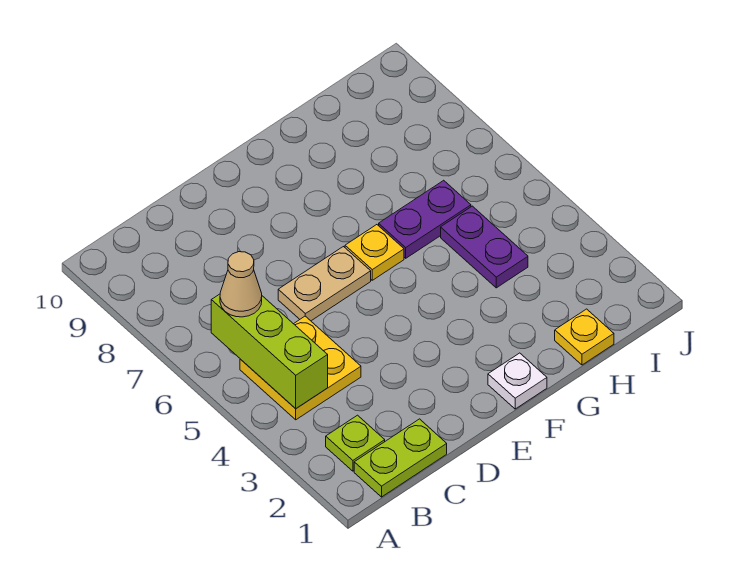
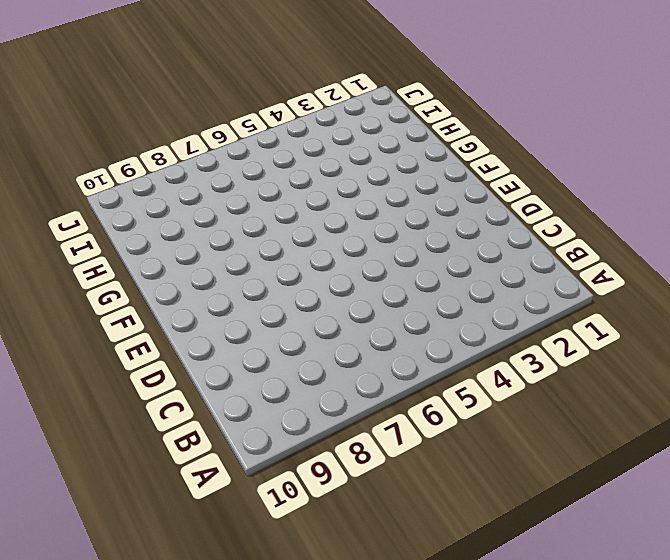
none -> lime plate B1:C1 level 1
none -> lime plate B2 level 1

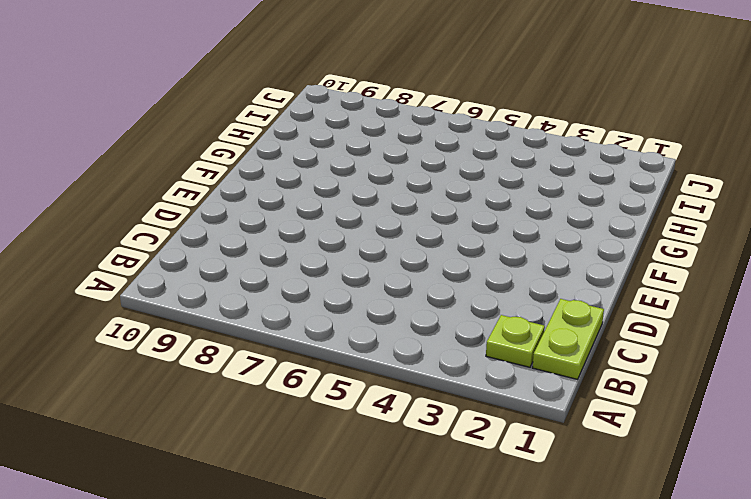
none -> yellow plate B4:C5 level 1
none -> tan plate D6:E6 level 1

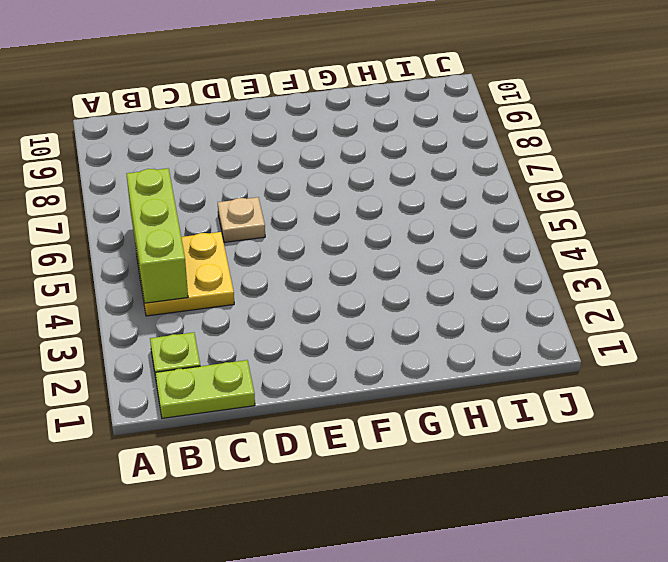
tan plate D6 level 1 -> tan plate D6:E6 level 1
none -> white plate F1 level 1
none -> yellow plate F6 level 1

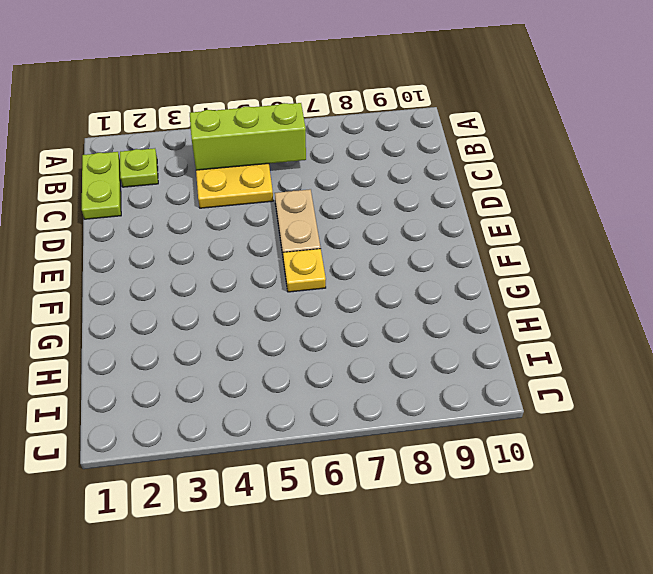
none -> white plate F1 level 1
none -> purple plate G6:H6 level 1

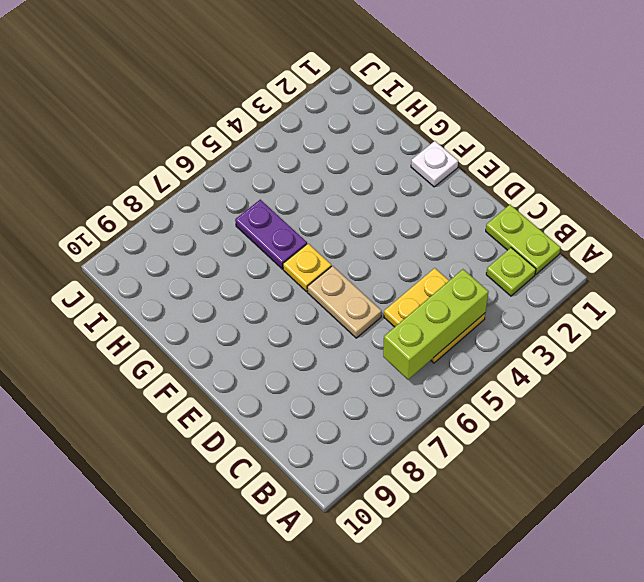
none -> yellow plate H1 level 1
none -> purple plate H4:H5 level 1

